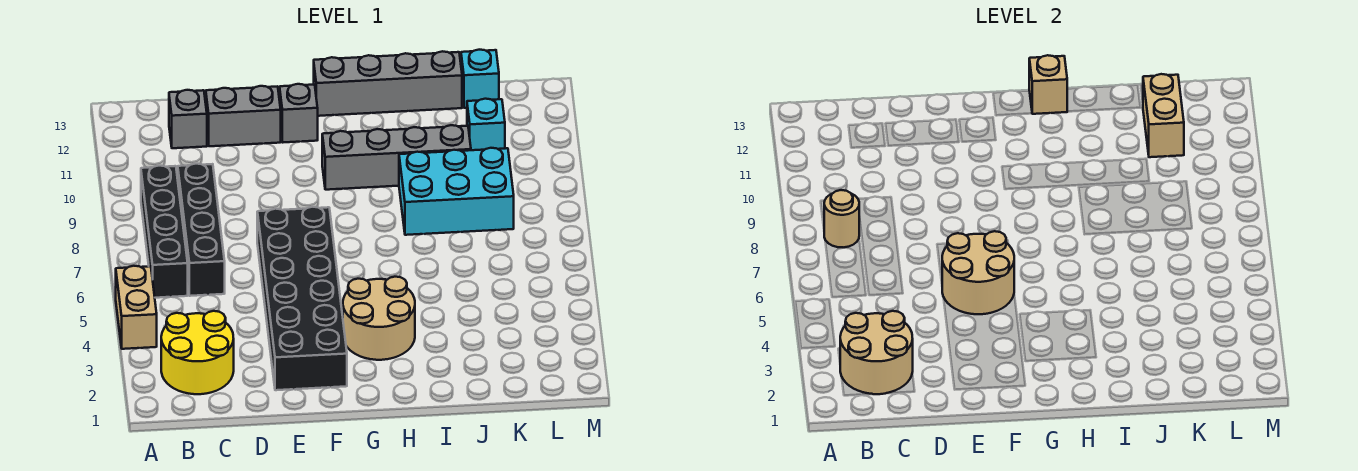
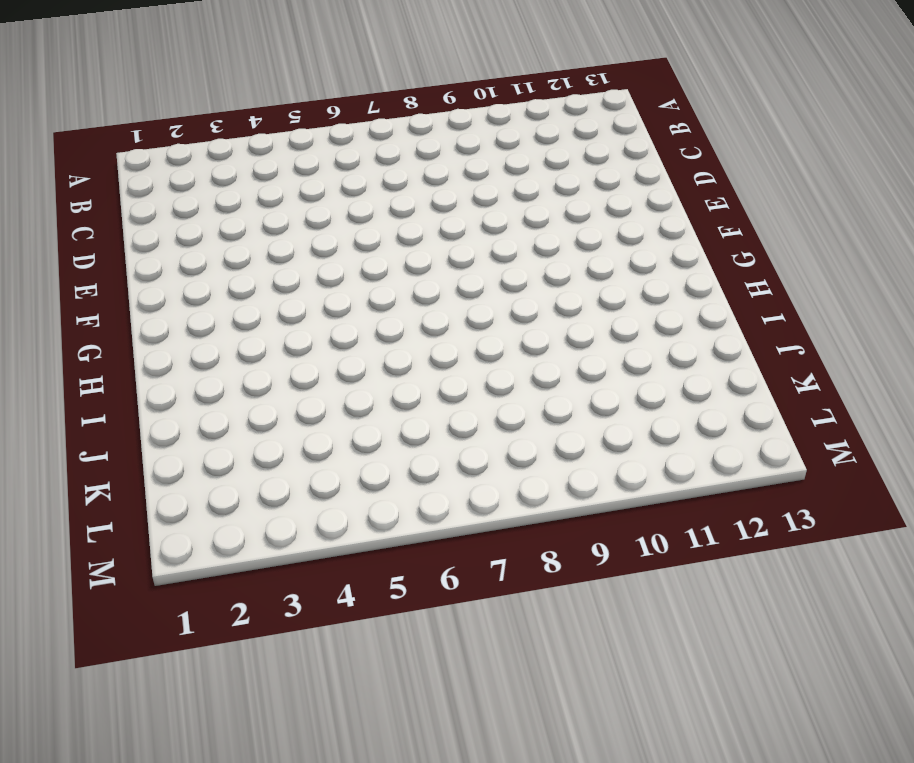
none -> tan brick A4:A5 level 1
none -> yellow round brick B2:C3 level 1
none -> black brick B6:B9 level 1

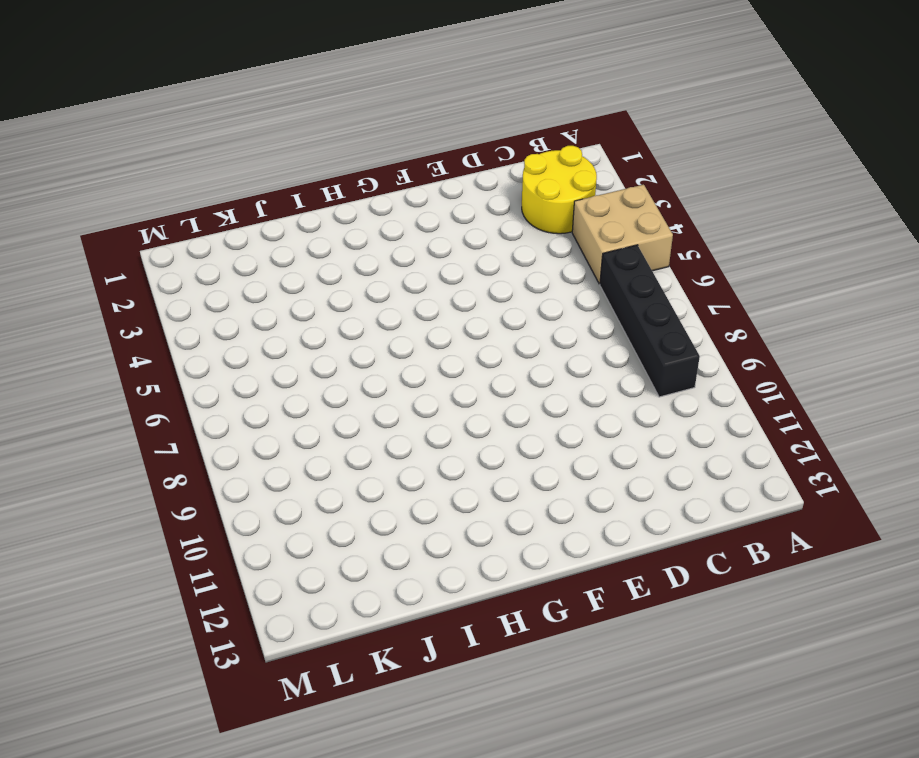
tan brick A4:B5 level 1 -> tan brick A4:A5 level 1
none -> black brick C6:C9 level 1
none -> grey brick C12 level 1
none -> grey brick D12:E12 level 1

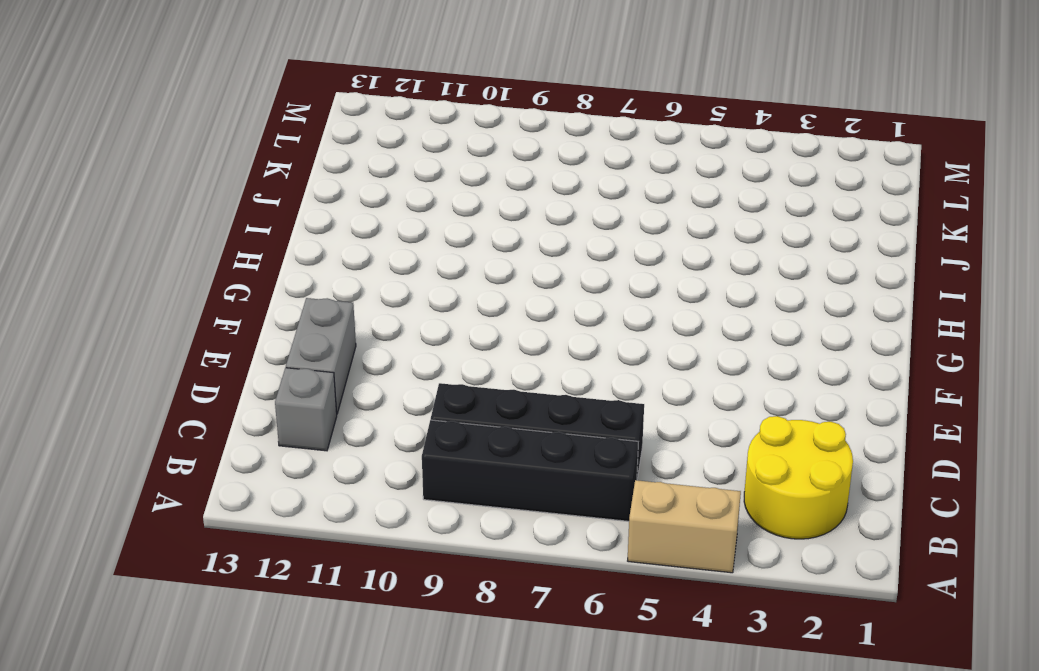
none -> black brick E2:F7 level 1
none -> grey brick F12 level 1
none -> tan round brick G3:H4 level 1

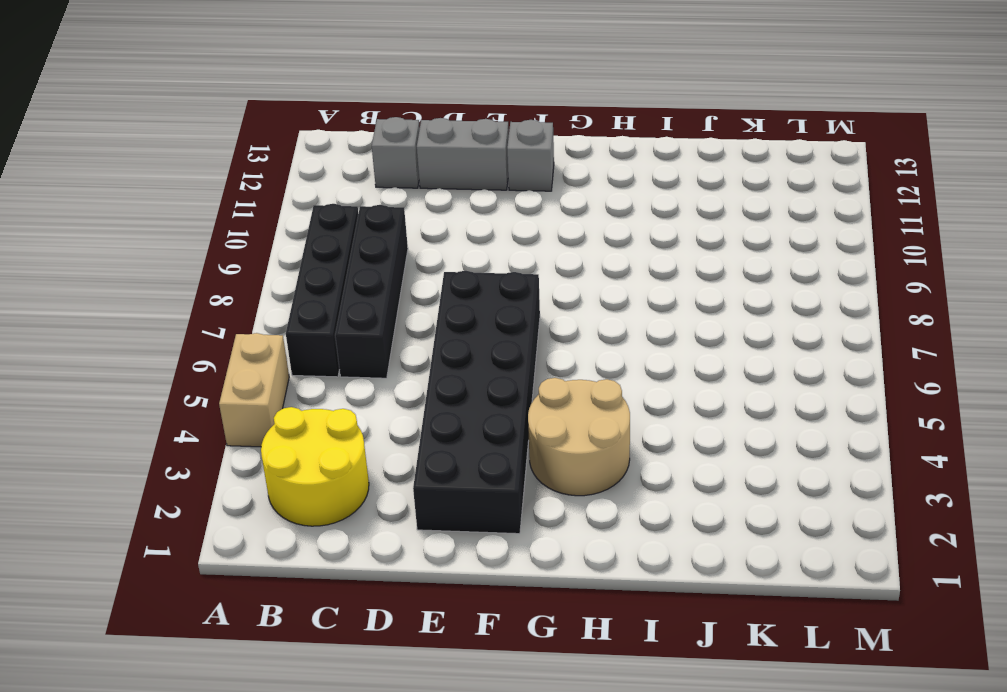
none -> grey brick G10:J10 level 1
none -> grey brick G13:J13 level 1
none -> cyan brick I8:K9 level 1

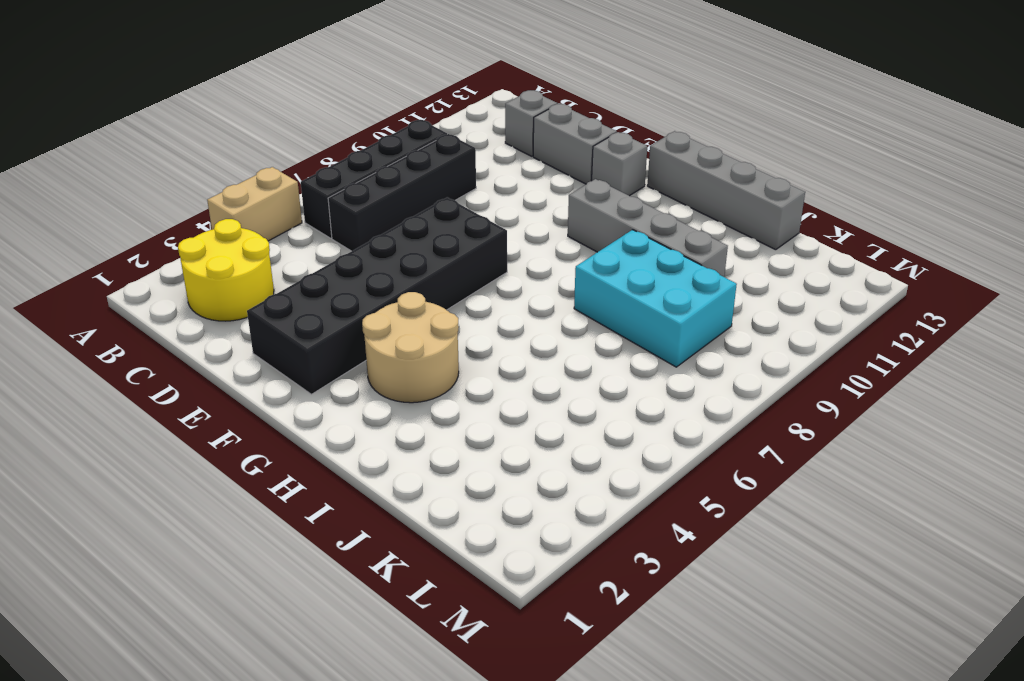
none -> cyan brick K11 level 1
none -> cyan brick K13 level 1
none -> tan round brick B2:C3 level 2

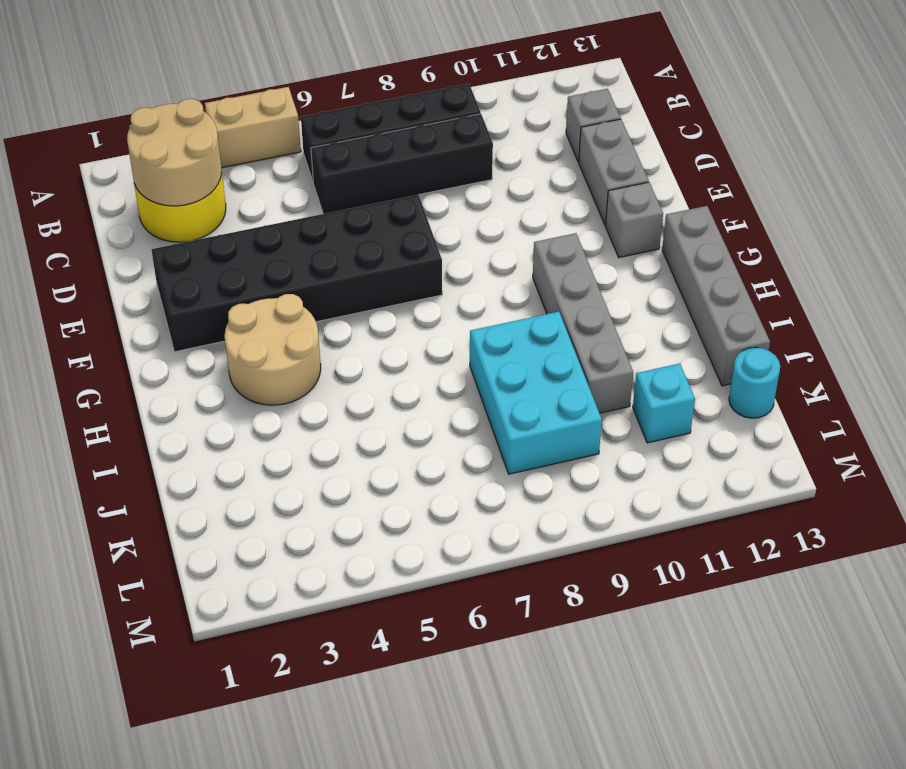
cyan round brick K13 level 1 -> cyan brick K13 level 1
none -> tan round brick B8 level 2
none -> tan round brick E5:F6 level 2
none -> tan brick H13 level 2

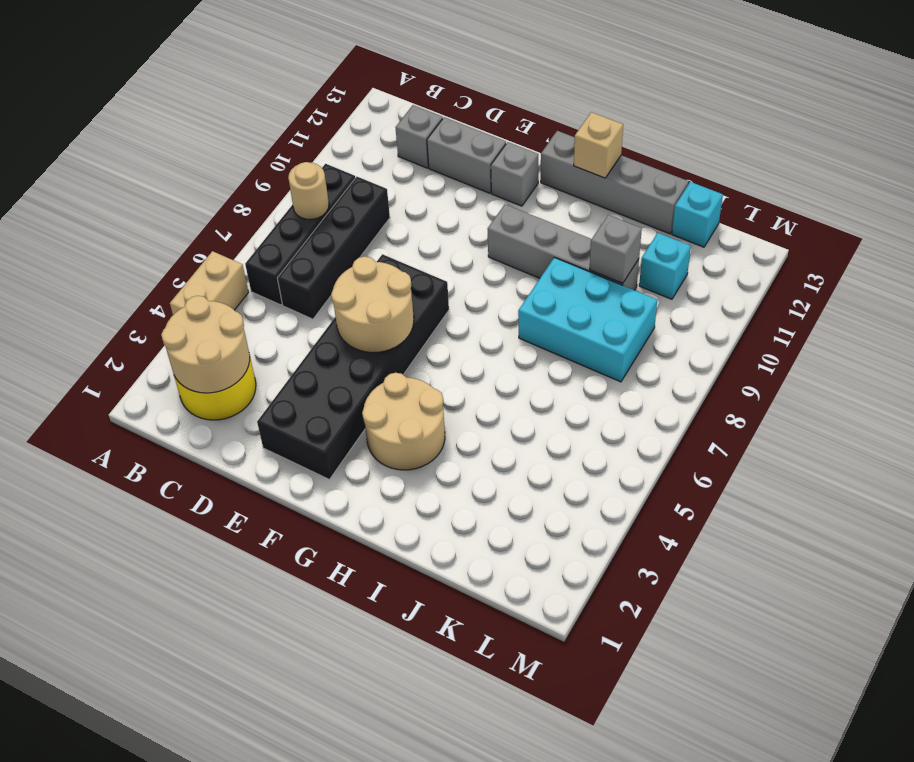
grey brick J10 level 2 -> none
none -> tan brick K11:K12 level 2

